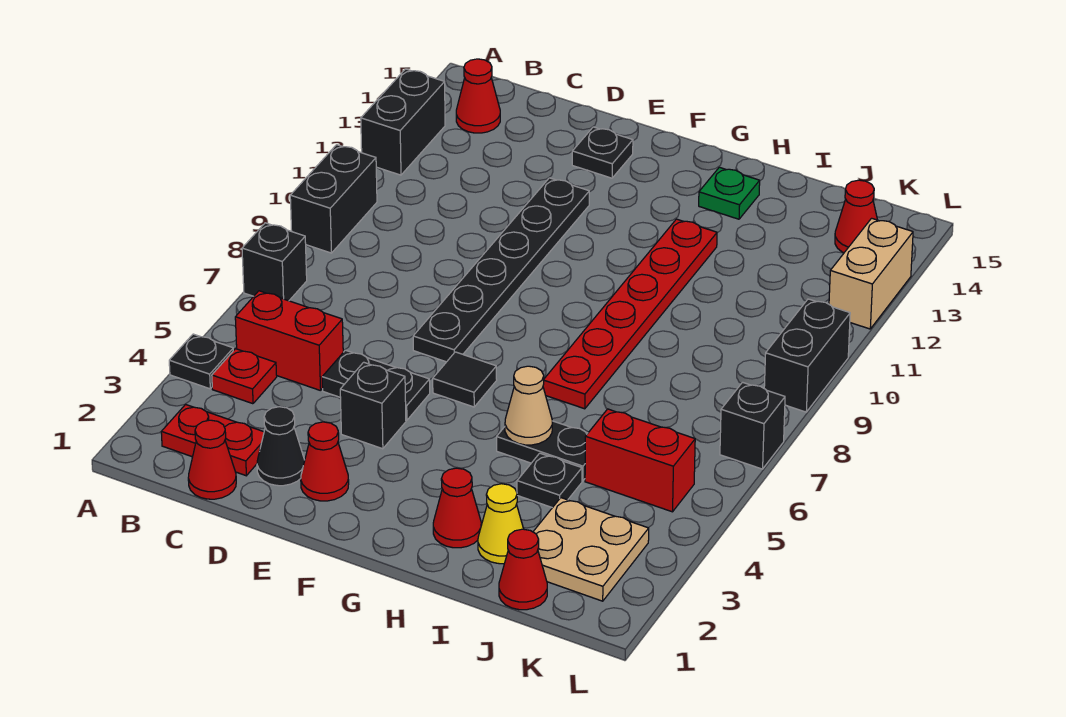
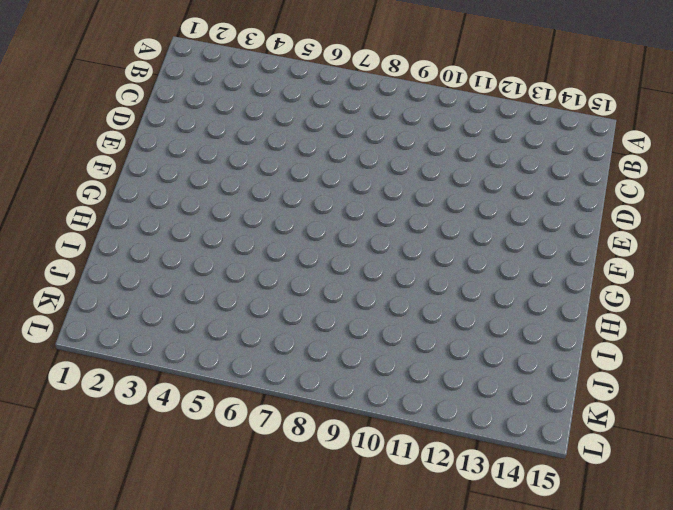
none -> black plate A4 level 1
none -> black brick A7 level 1
none -> black brick A9:A10 level 1
none -> black brick A12:A13 level 1

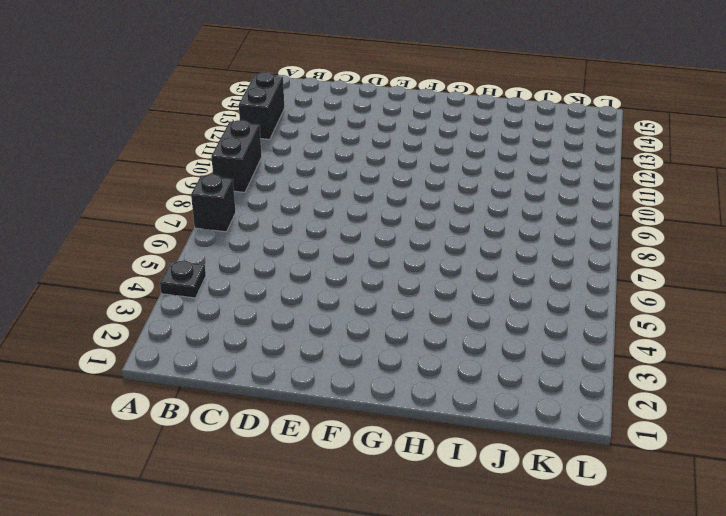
none -> red plate B2:C2 level 1
none -> red plate B4 level 1
none -> red brick B5:C5 level 1
none -> red cone B14 level 1

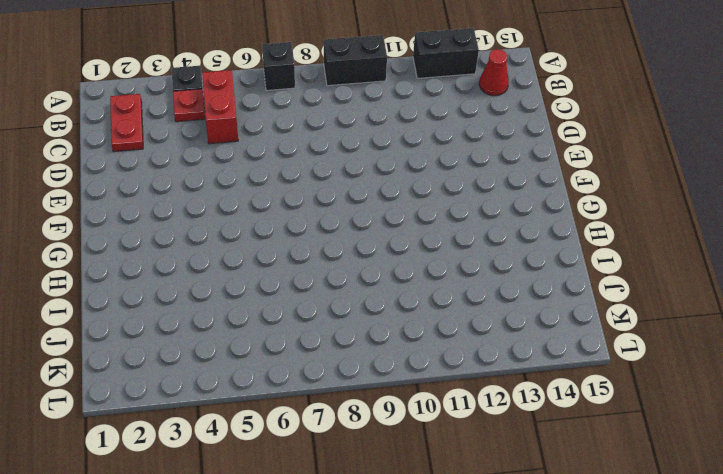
none -> red cone C1 level 1
none -> black cone D2 level 1
none -> black plate D5:E5 level 1
none -> red cone E2 level 1

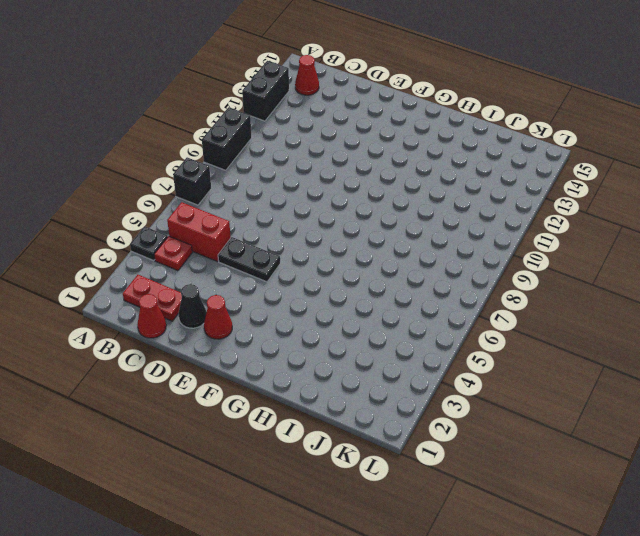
none -> black brick E4 level 1
none -> black plate E7:E12 level 1
none -> black plate E14 level 1
none -> black tile F6 level 1

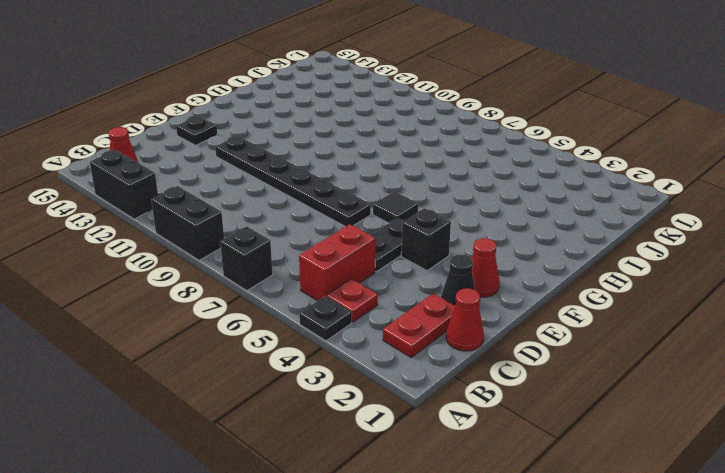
none -> red cone H2 level 1
none -> black plate H5:I5 level 1
none -> red plate H7:H12 level 1
none -> green plate H14 level 1

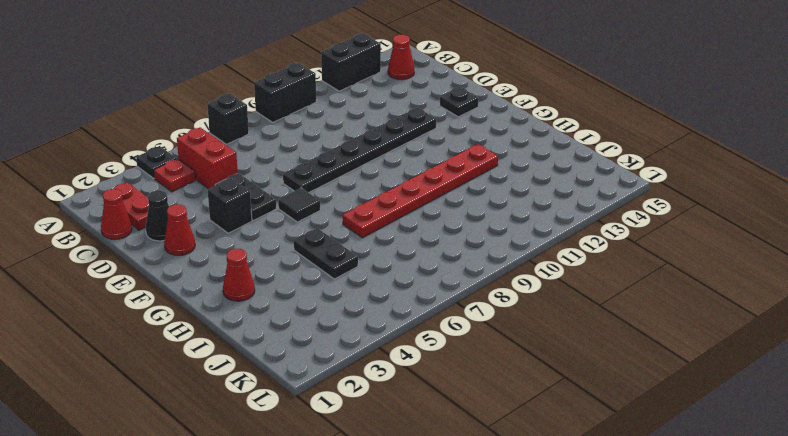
none -> green plate H14 level 1
none -> yellow cone I2 level 1
none -> black plate I4 level 1
none -> red cone J1 level 1

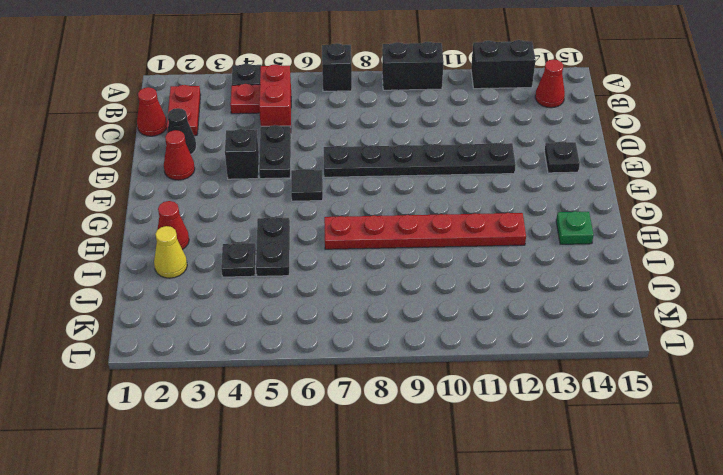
none -> red cone J1 level 1
none -> tan plate J2:K3 level 1
none -> red brick J5:K5 level 1
none -> red cone K14 level 1

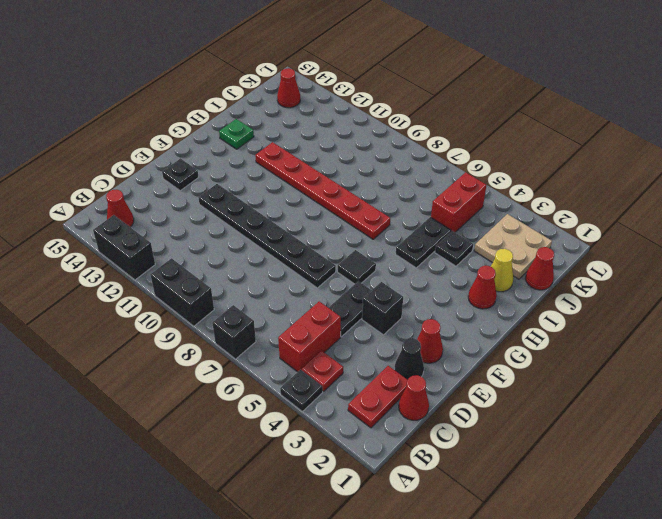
none -> black brick L7 level 1
none -> black brick L9:L10 level 1
none -> tan brick L12:L13 level 1
none -> tan cone H5 level 2

